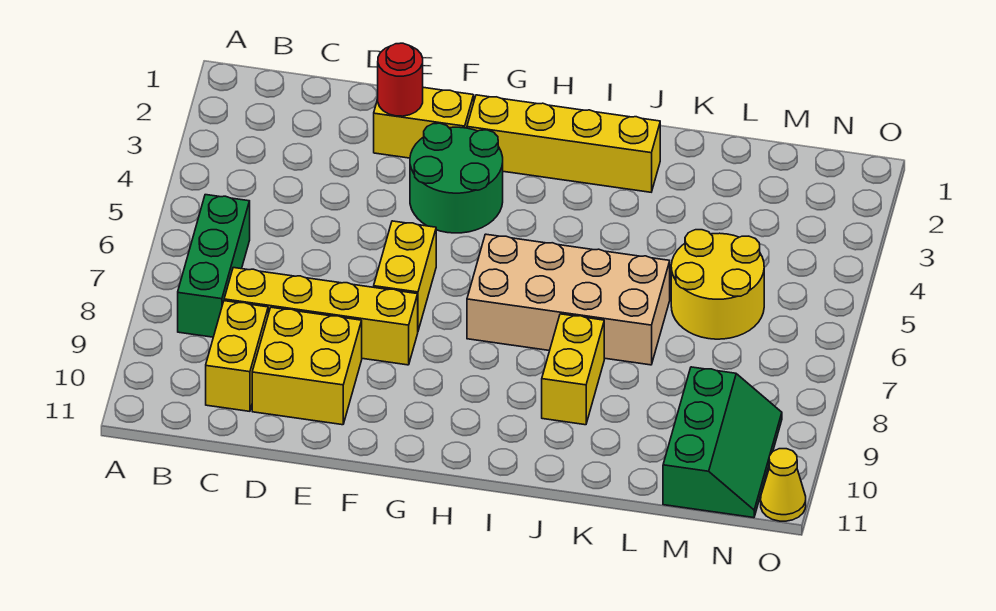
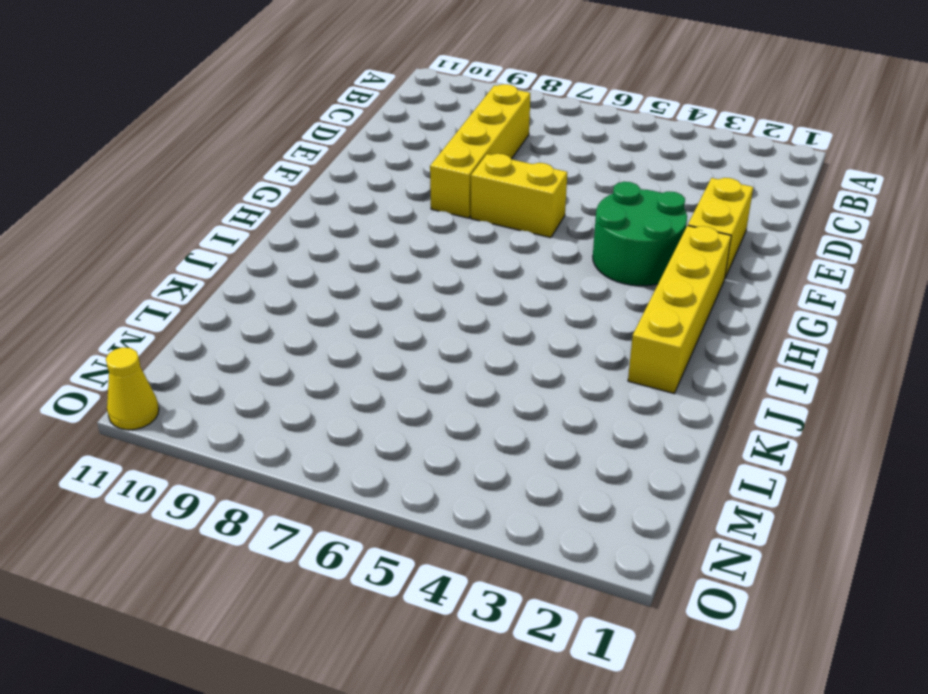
none -> green brick B6:B8 level 1
none -> yellow brick C9:C10 level 1
none -> yellow brick D9:E10 level 1

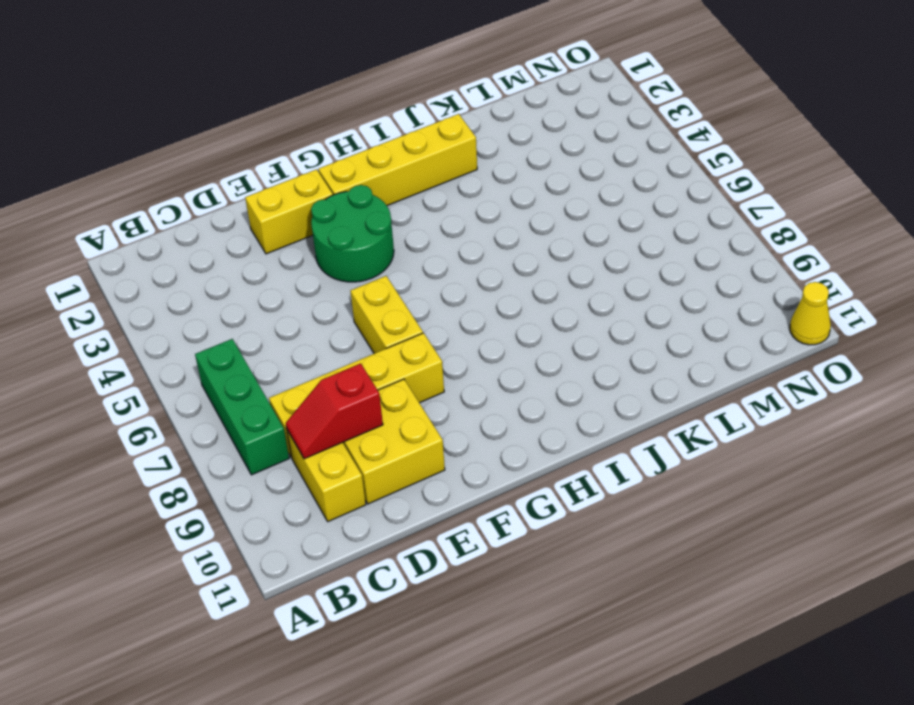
red slope C9:D9 level 2 top D -> none
none -> tan brick H6:K7 level 1
none -> yellow brick J8:J9 level 1
none -> yellow round brick L5:M6 level 1

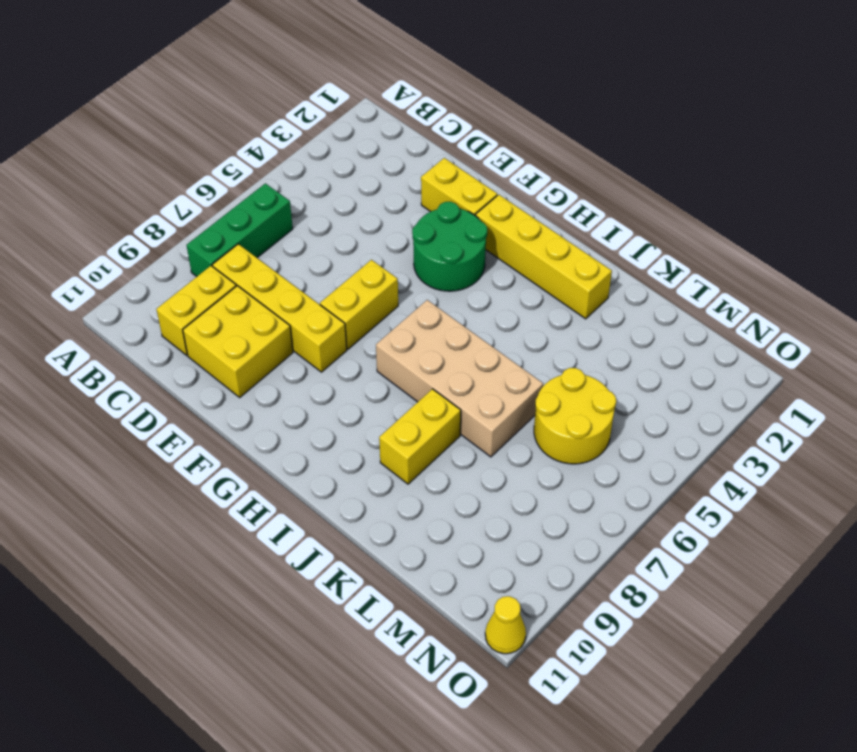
none -> green slope M9:N11 level 1 top M
none -> red round brick E2 level 2

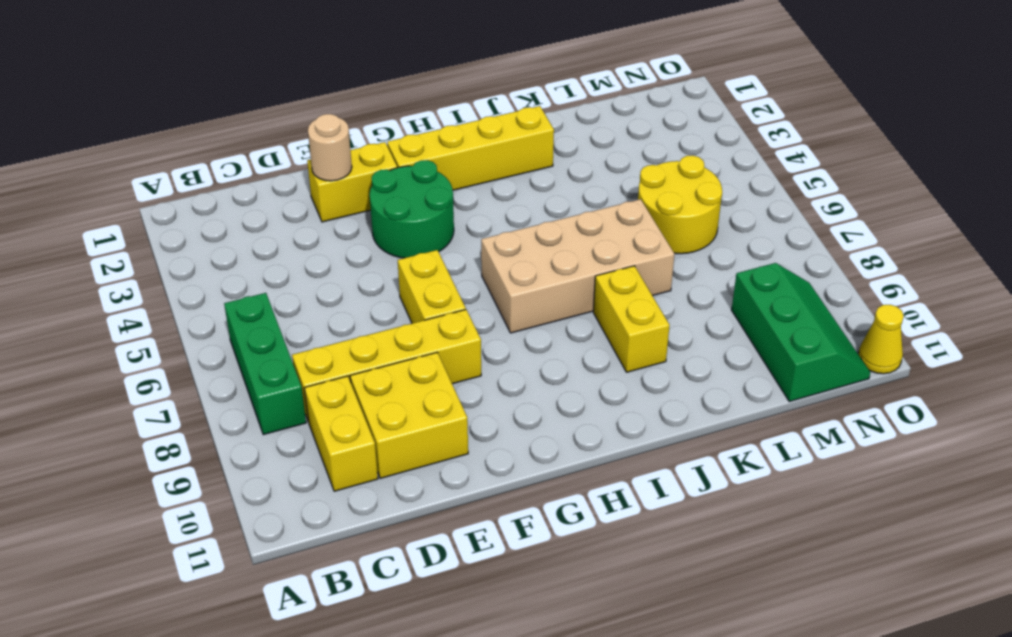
tan round brick E2 level 2 -> red round brick E2 level 2

